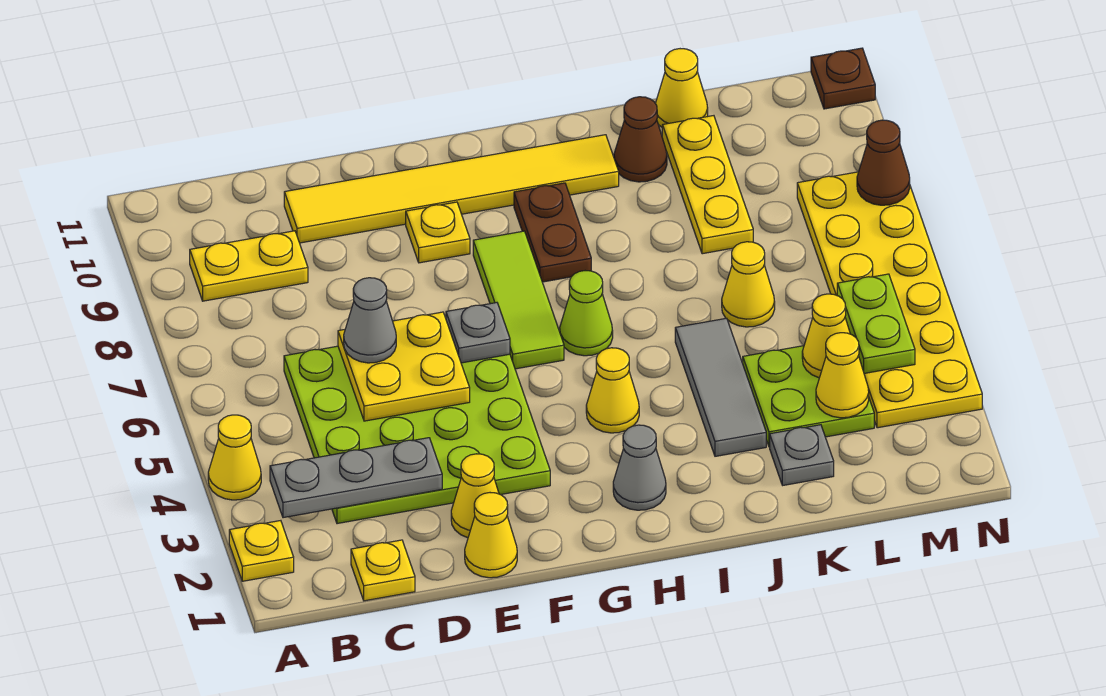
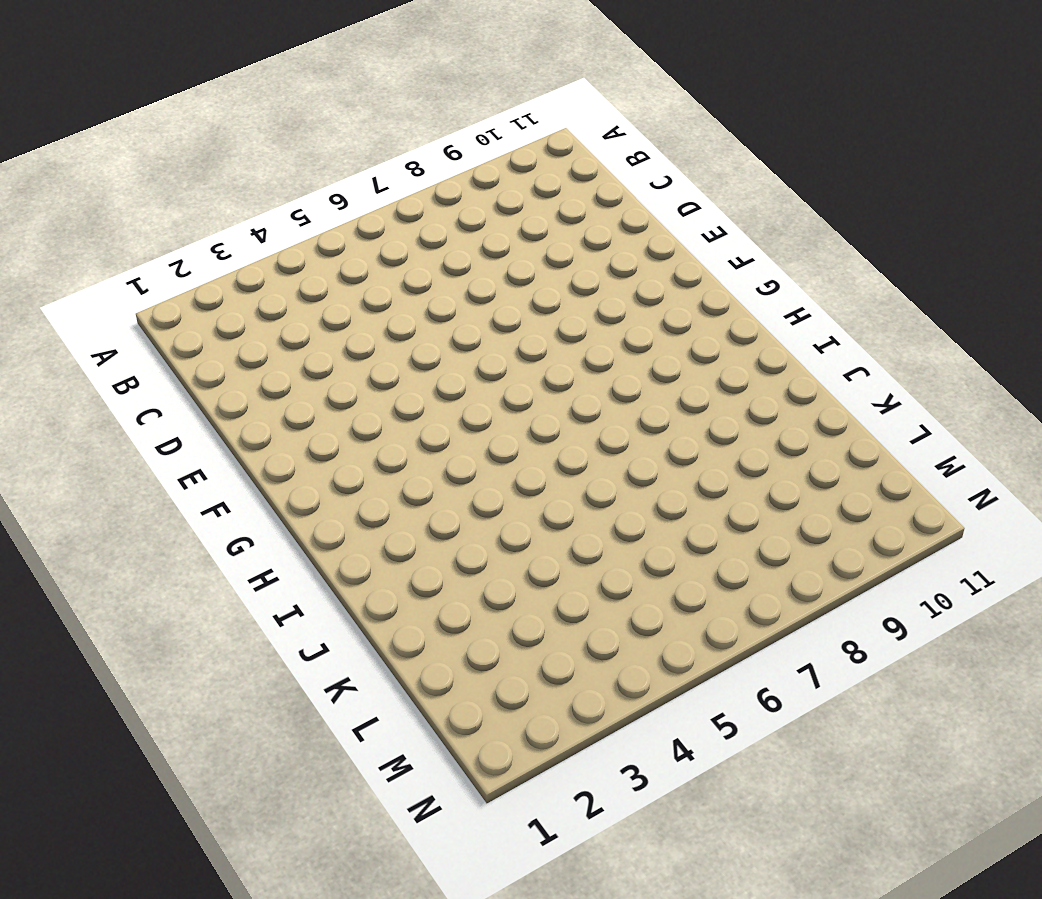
none -> yellow plate A2 level 1
none -> yellow cone A4 level 1
none -> yellow plate B9:C9 level 1
none -> yellow plate C1 level 1

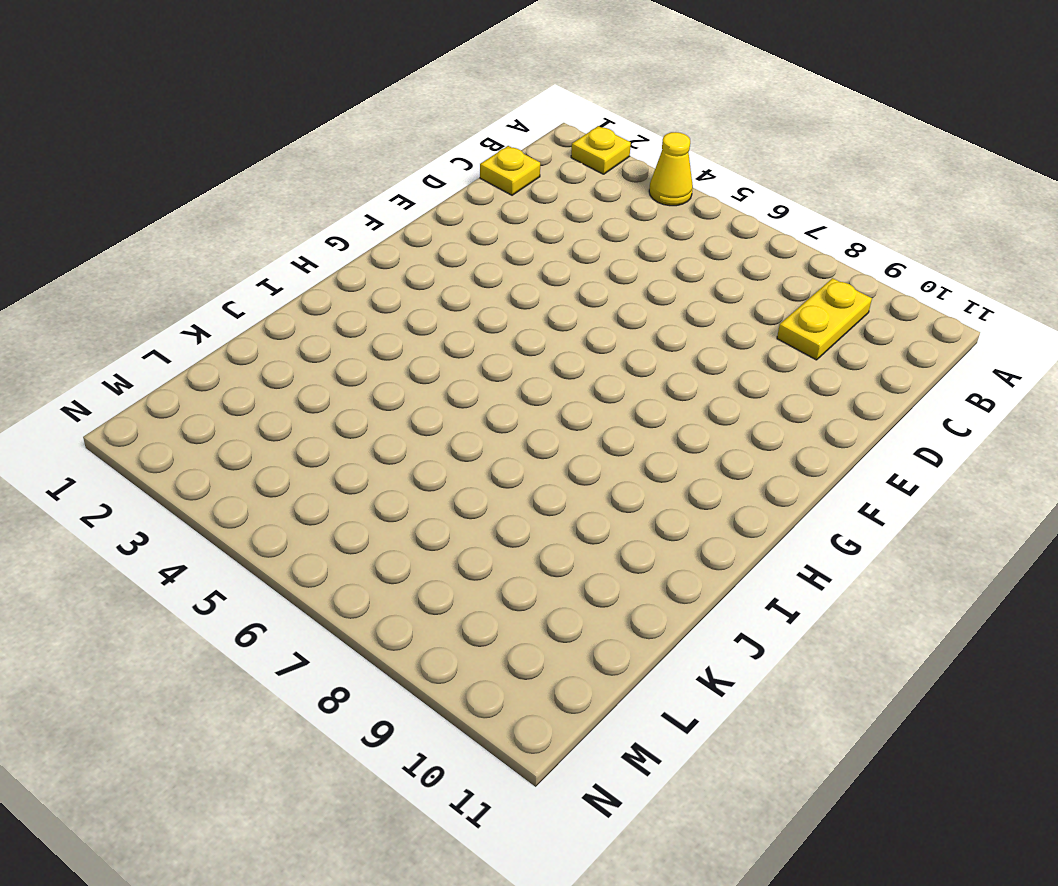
none -> lime plate C3:F6 level 1
none -> yellow tile D10:I10 level 1
none -> yellow cone E1 level 1
none -> yellow cone E2 level 1

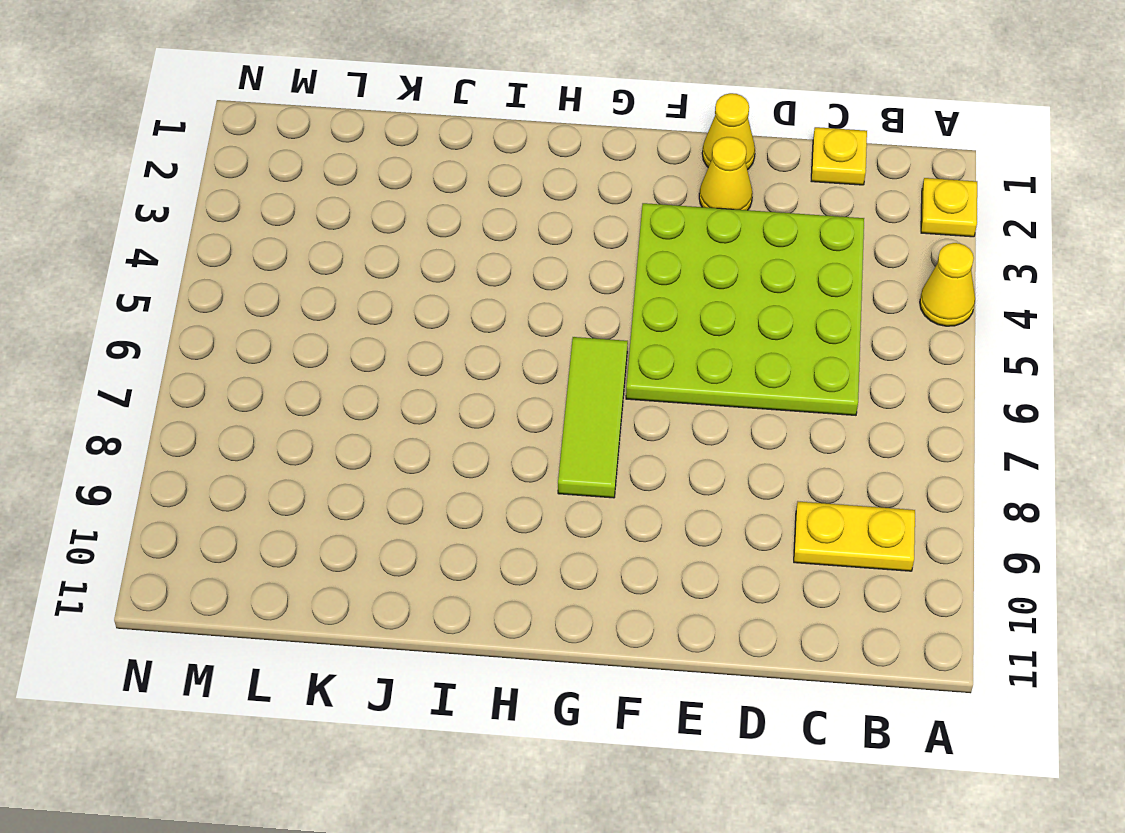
none -> yellow tile D10:I10 level 1
none -> yellow plate F9 level 1
none -> grey cone H2 level 1
none -> yellow cone H4 level 1

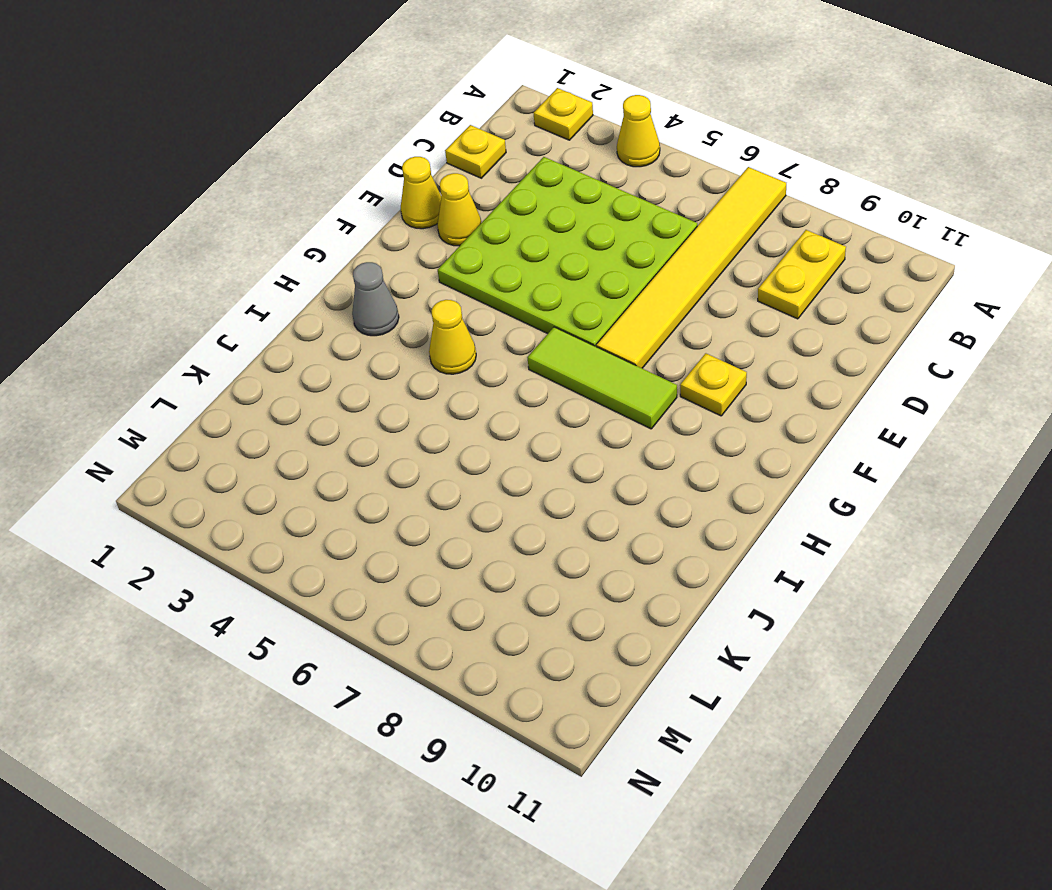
yellow tile A7:F7 level 1 -> yellow tile D10:I10 level 1
none -> lime cone H6 level 1
none -> brown plate H8:H9 level 1
none -> grey tile J3:J5 level 1
none -> brown cone J10 level 1

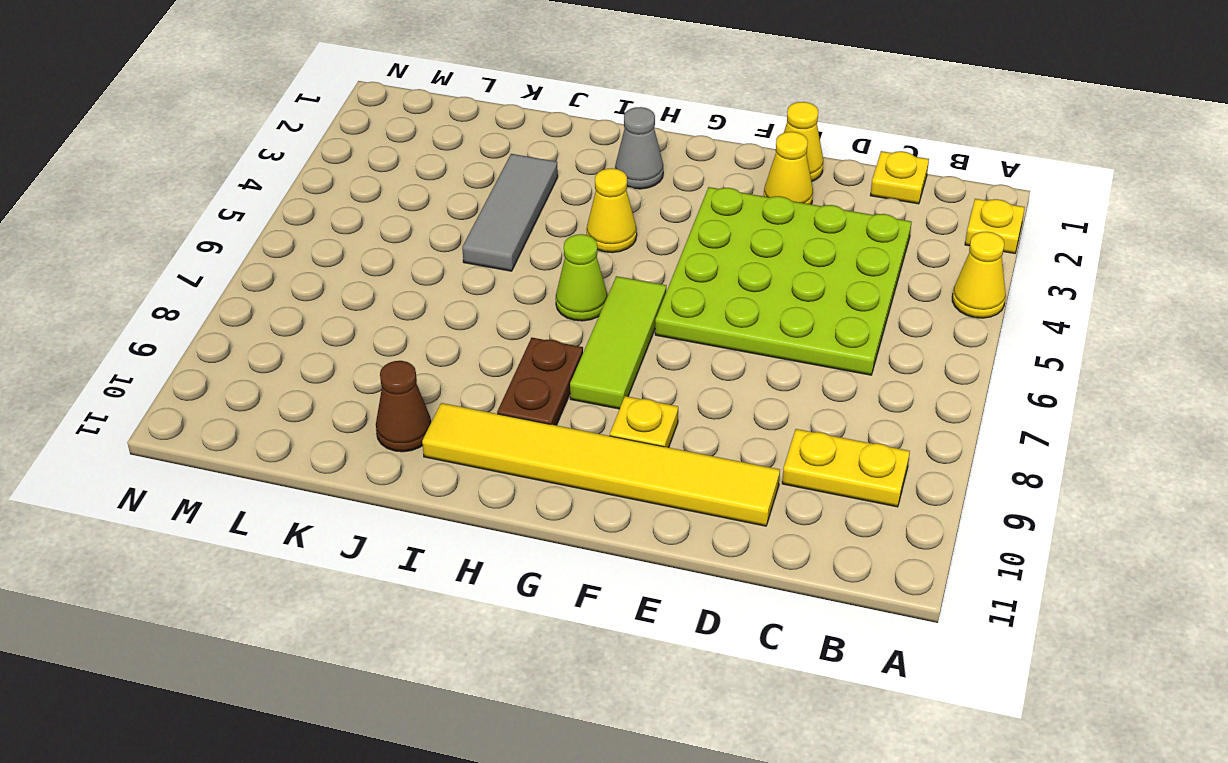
none -> grey plate K2 level 1
none -> lime plate K3:L4 level 1
none -> yellow cone K6 level 1
none -> yellow plate K8:K10 level 1

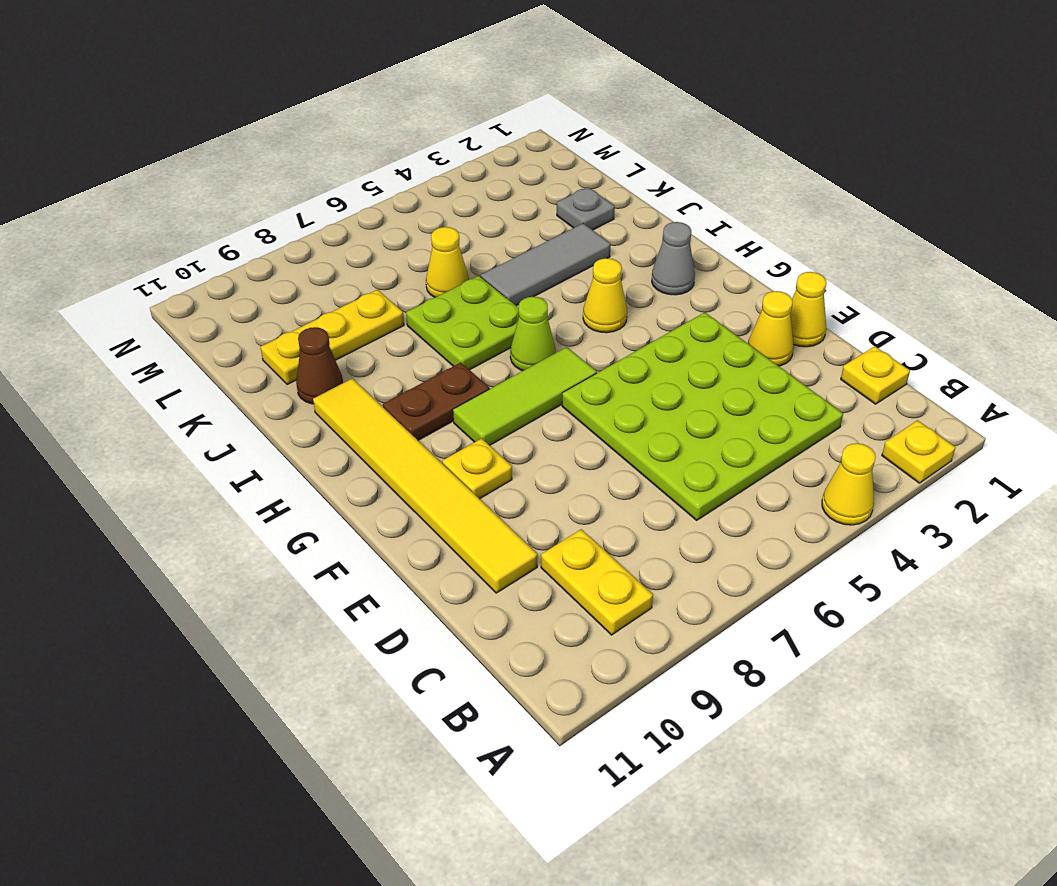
lime plate I6:J7 level 1 -> lime plate K3:L4 level 1
none -> yellow cone K11 level 1
none -> yellow plate M3:N8 level 1
none -> brown plate N11 level 1
none -> grey plate B3:D3 level 2

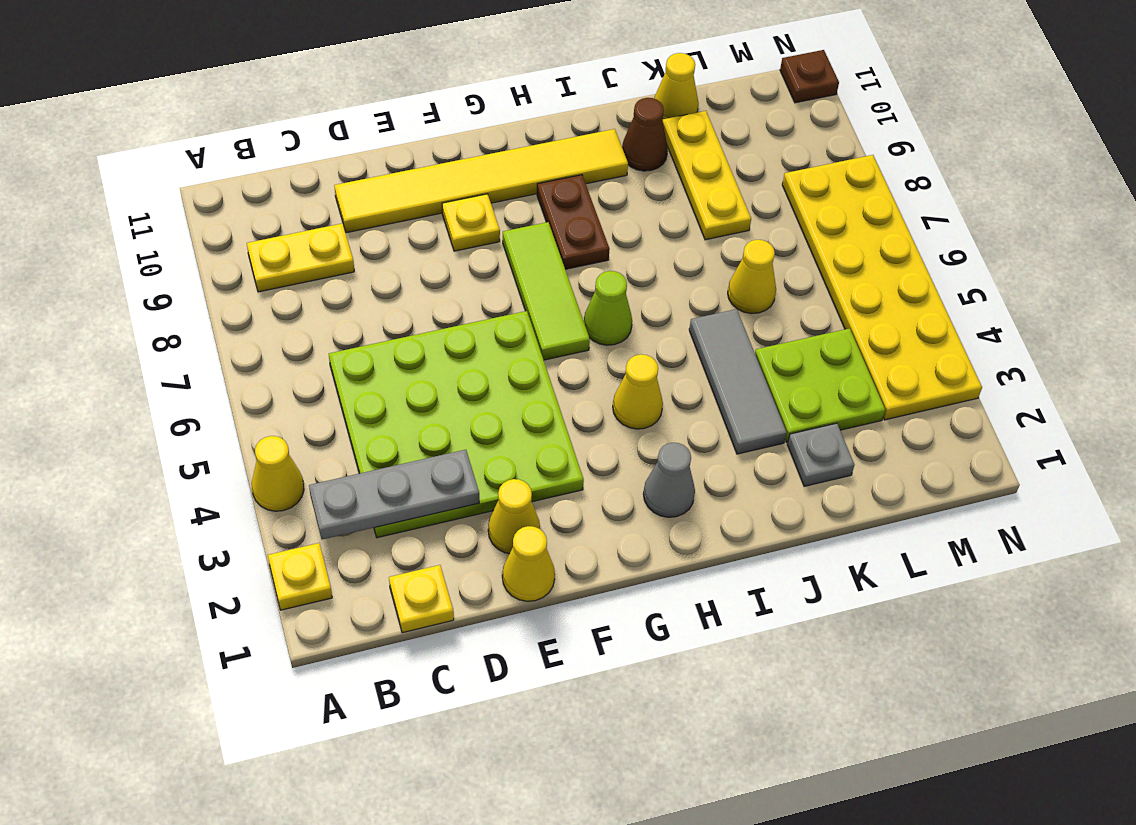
none -> yellow plate D5:E6 level 2
none -> grey plate F6 level 2
none -> yellow cone L3 level 2
none -> yellow cone L4 level 2

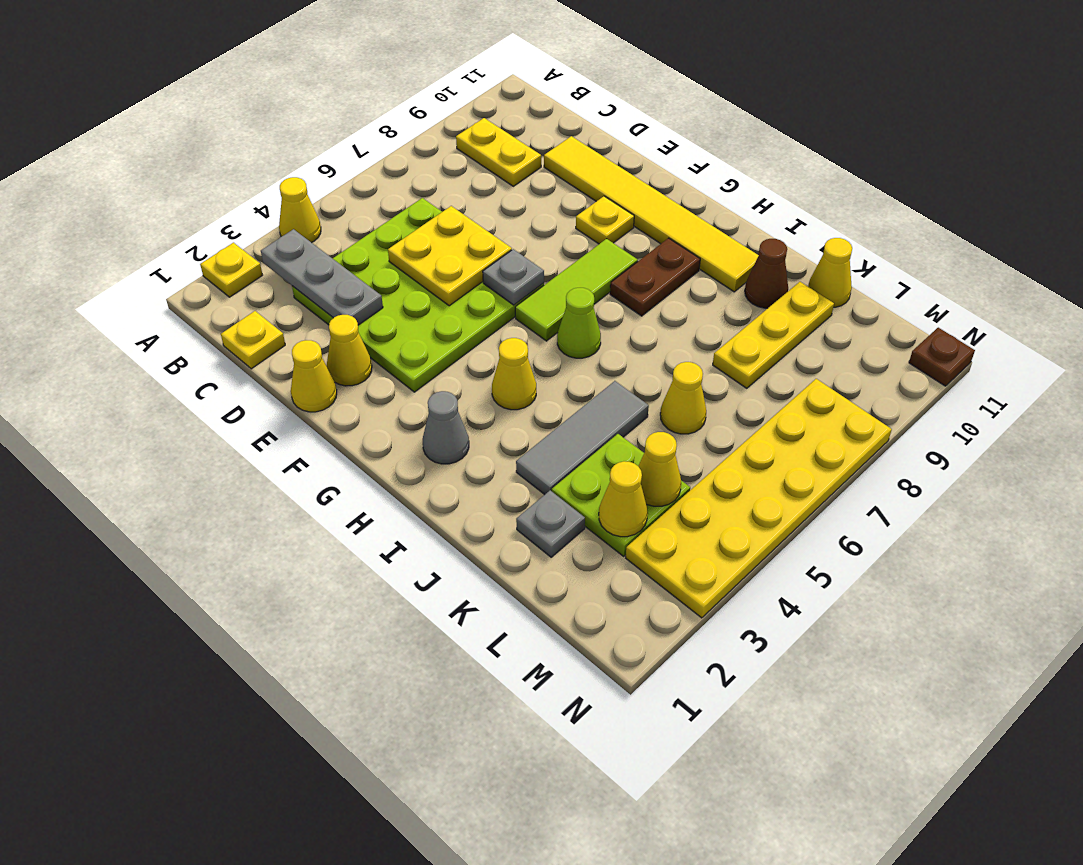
none -> lime plate M4:M5 level 2
none -> brown cone N8 level 2
none -> grey cone D6 level 3

